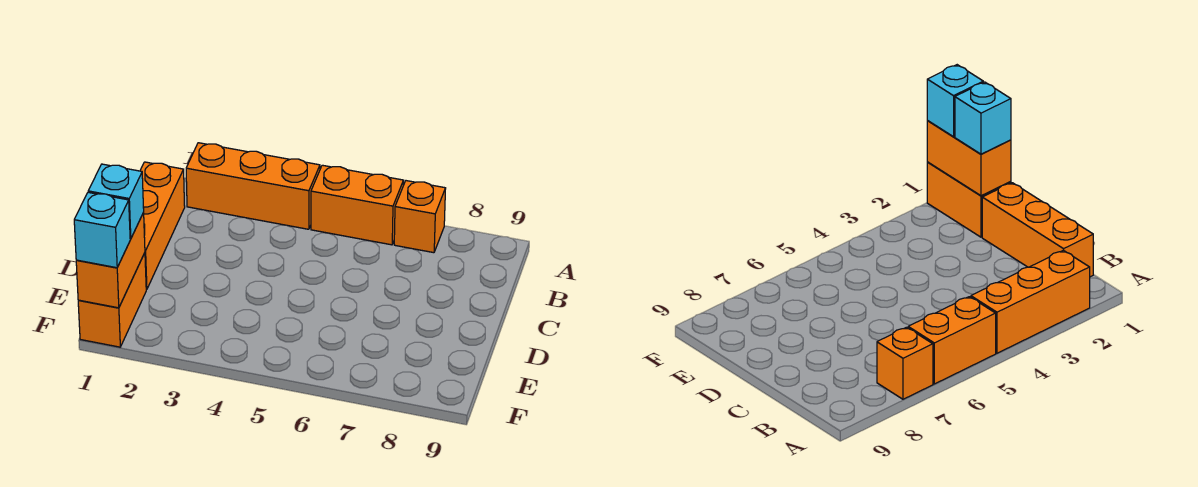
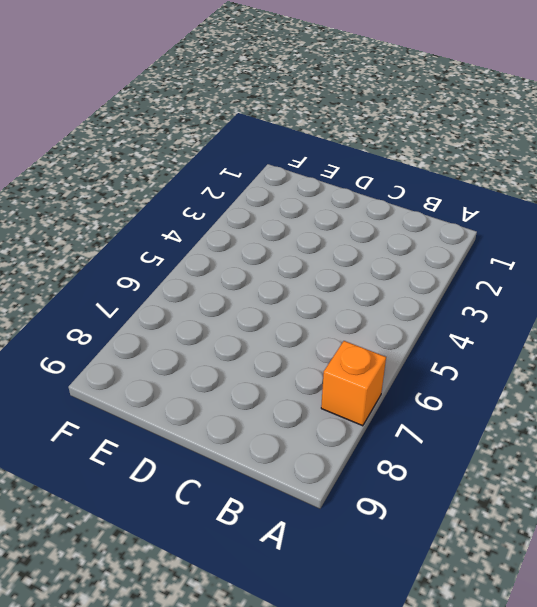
none -> orange brick A2:A4 level 1
none -> orange brick A5:A6 level 1

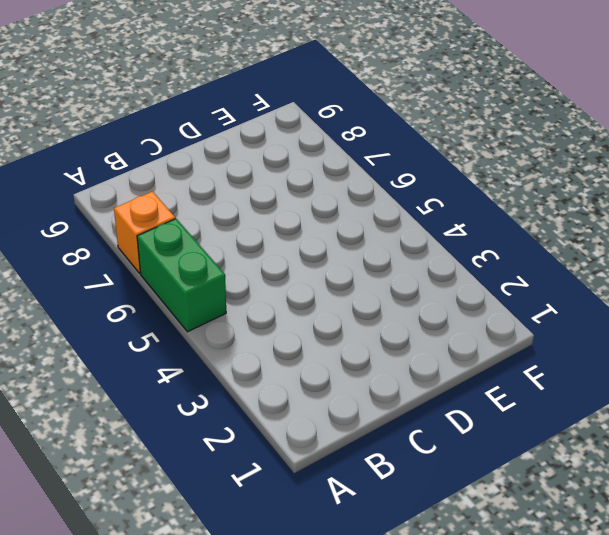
green brick A5:A6 level 1 -> orange brick A5:A6 level 1
none -> orange brick A2:A4 level 1
none -> orange brick B1:D1 level 1

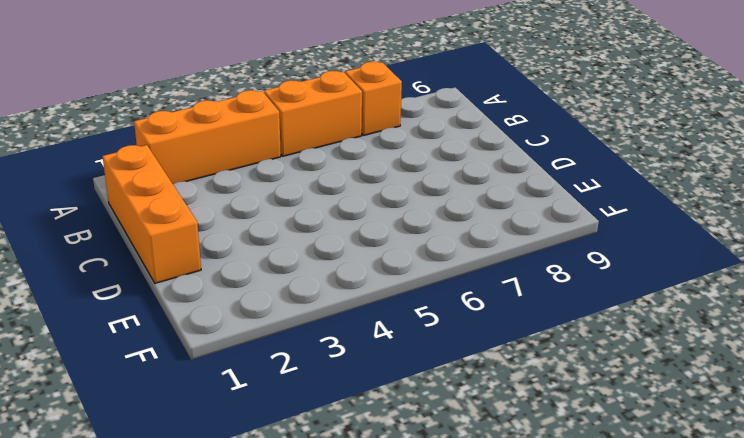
none -> orange brick E1:F1 level 1
none -> orange brick E1:F1 level 2

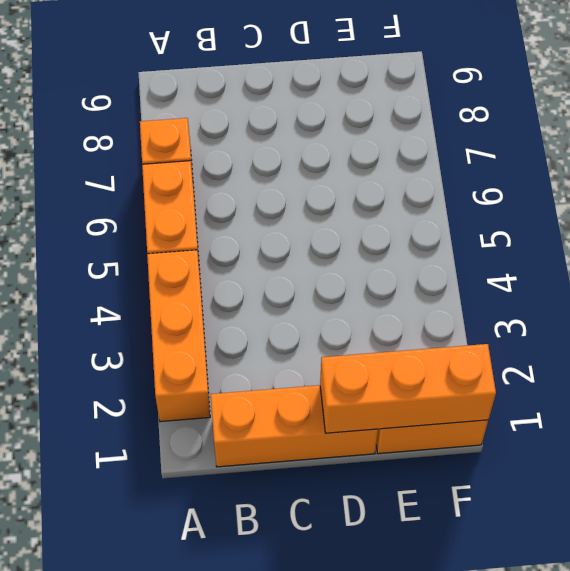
orange brick D1:F1 level 2 -> orange brick E1:F1 level 2
none -> cyan brick E1 level 3
none -> cyan brick F1 level 3

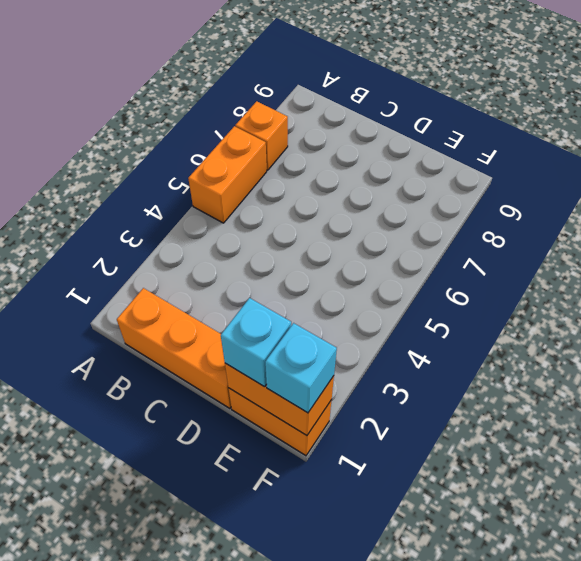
none -> orange brick A2:A4 level 1

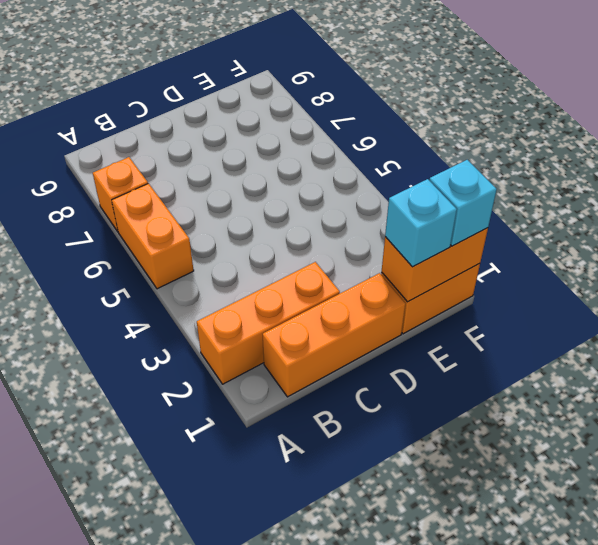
orange brick A2:C2 level 1 -> orange brick A2:A4 level 1

